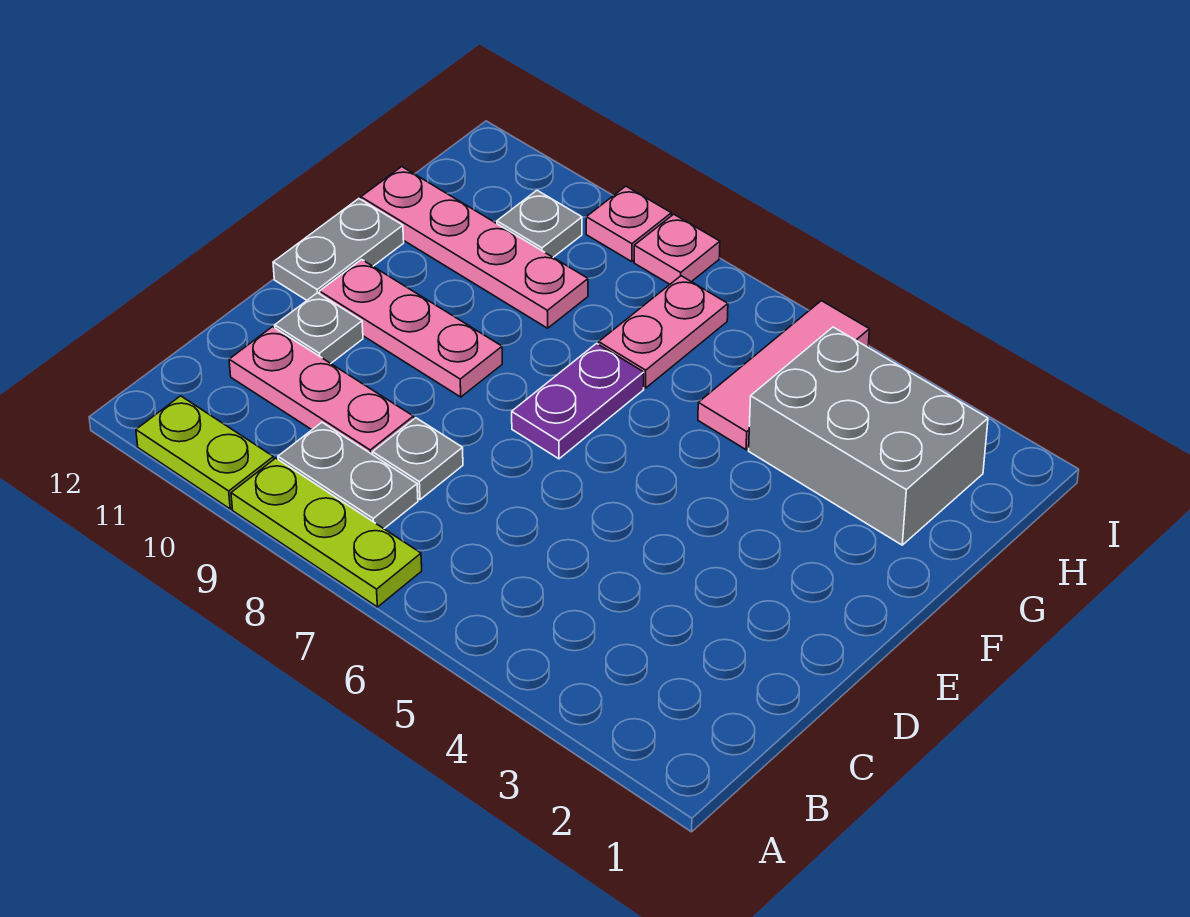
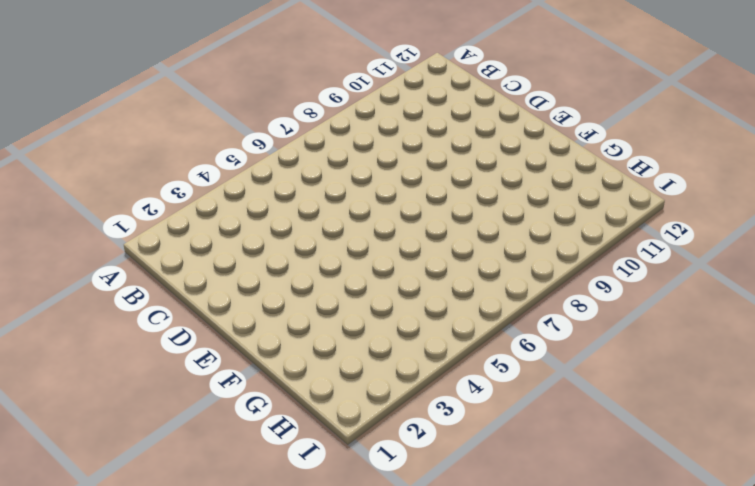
none -> lime plate A7:A9 level 1
none -> lime plate A10:A11 level 1
none -> grey plate B8:B9 level 1

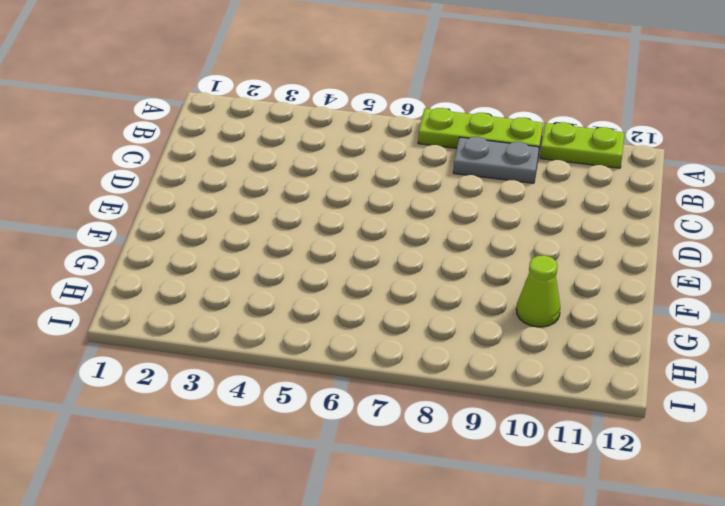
lime cone G10 level 1 -> pink plate G9:G12 level 1
none -> grey plate C8 level 1
none -> pink plate C9:C11 level 1
none -> grey plate D11 level 1

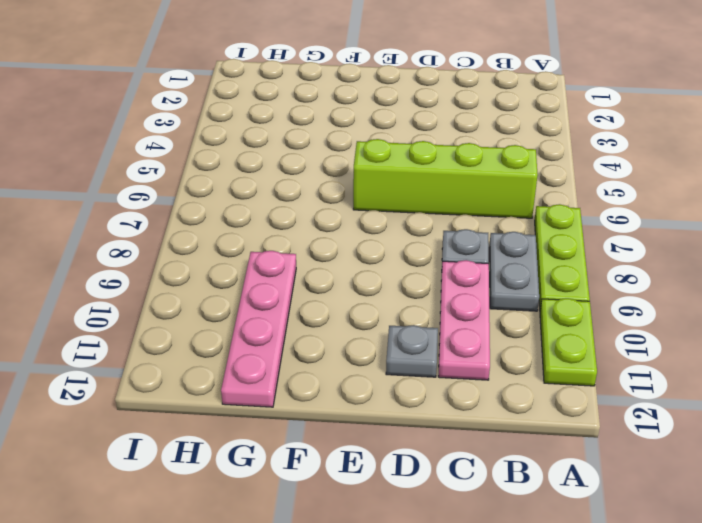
lime brick B6:E6 level 1 -> none
none -> purple plate E7:F7 level 1
none -> pink plate E9:E11 level 1
none -> grey plate E12:F12 level 1

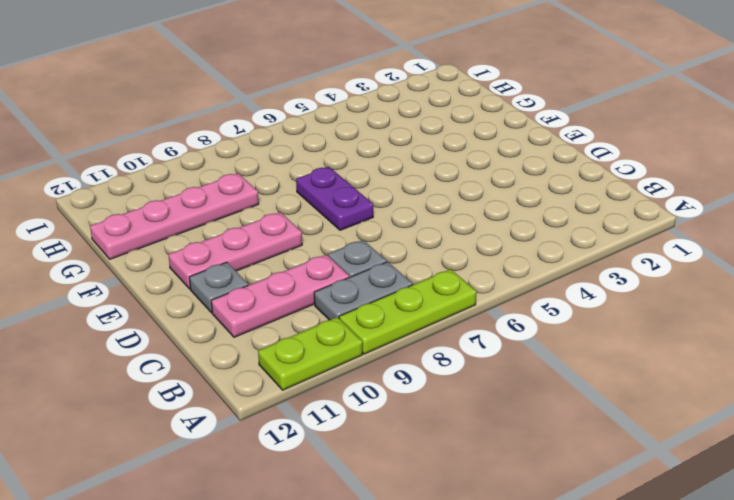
none -> grey plate E12:F12 level 1
none -> grey brick G2:H4 level 1
none -> pink tile G5:I5 level 1

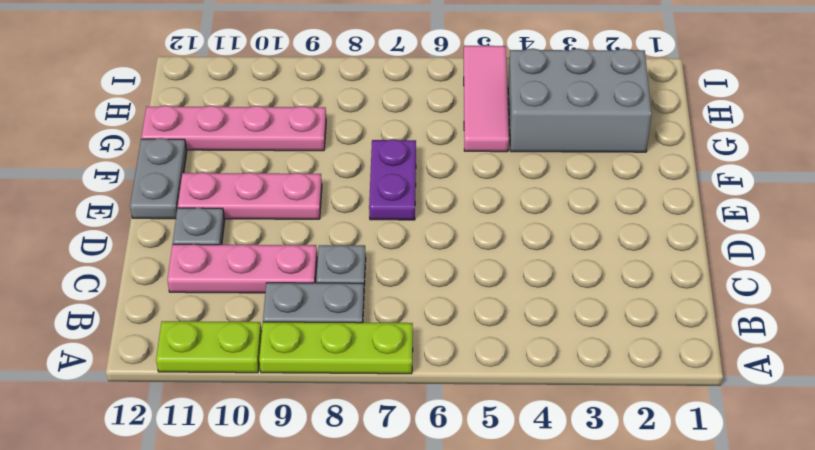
none -> pink plate G7:H7 level 1
none -> grey plate H10 level 1
none -> pink plate I8 level 1

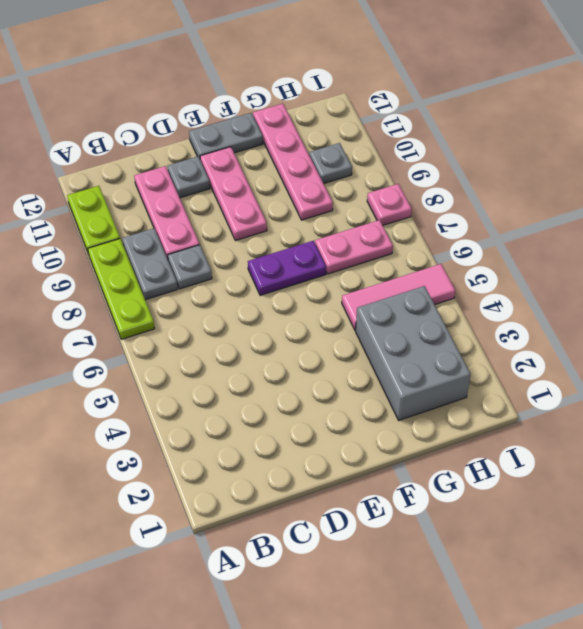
none -> pink plate I9 level 1

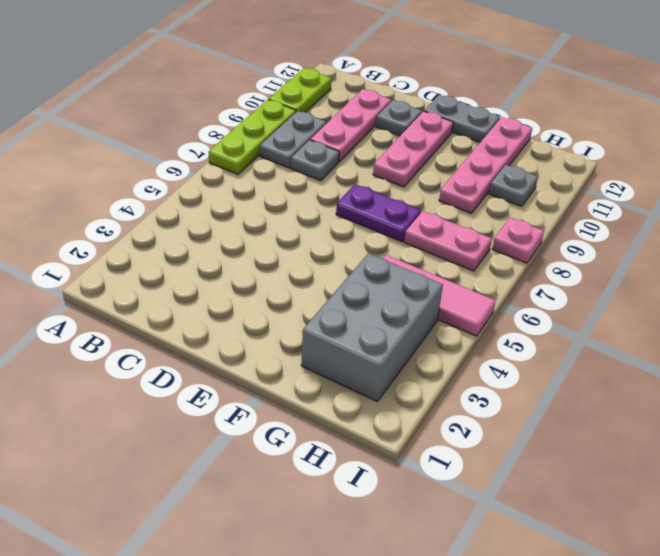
none -> pink plate I9 level 1

